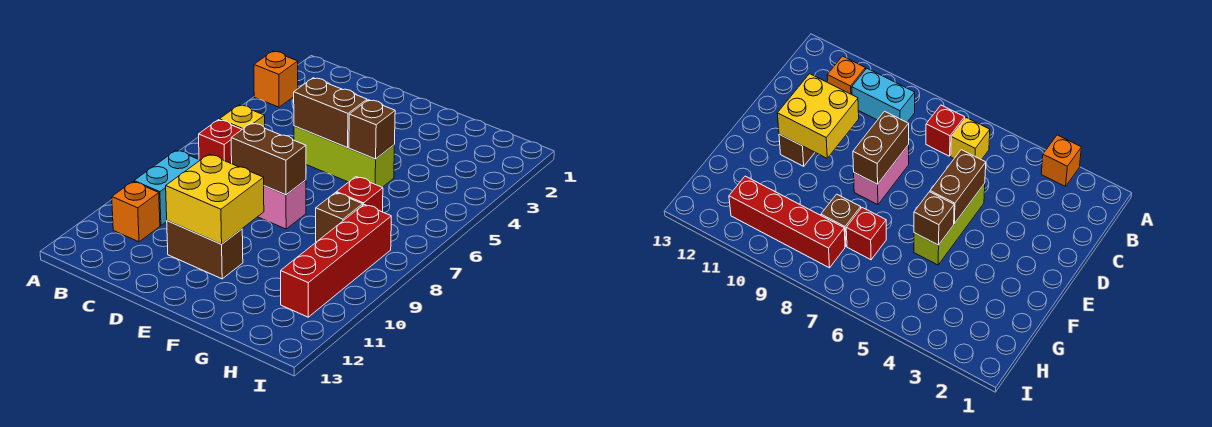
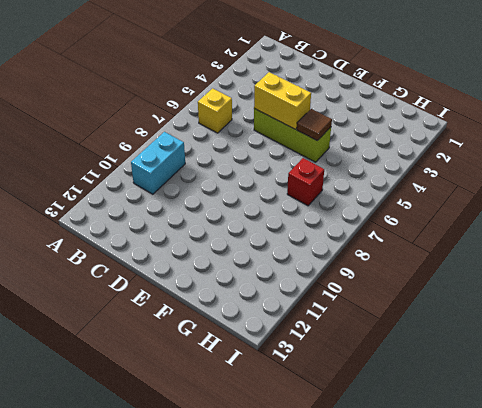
yellow brick D5:E5 level 2 -> brown brick D5:E5 level 2
brown tile F5 level 2 -> brown brick F5 level 2
none -> orange brick A3 level 1
none -> red brick B7 level 1
none -> orange brick B11 level 1

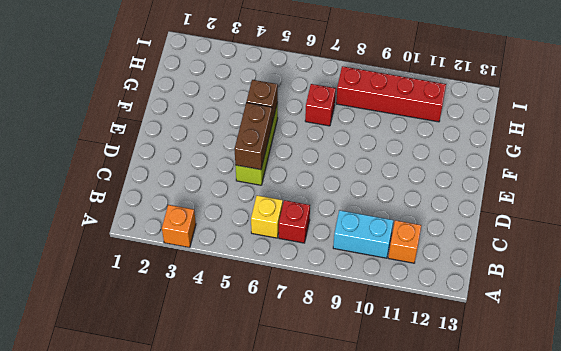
none -> pink brick D8:E8 level 1
none -> brown brick D11:E11 level 1
none -> brown brick G8 level 1

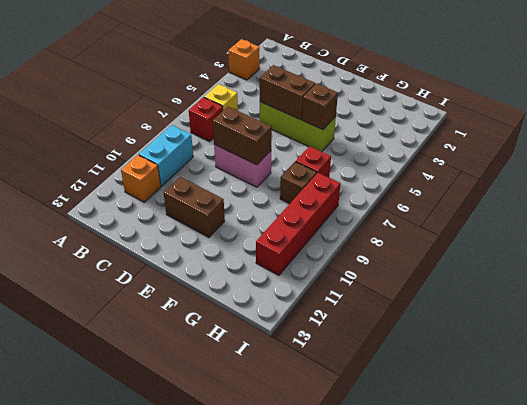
none -> yellow brick D10:E11 level 2

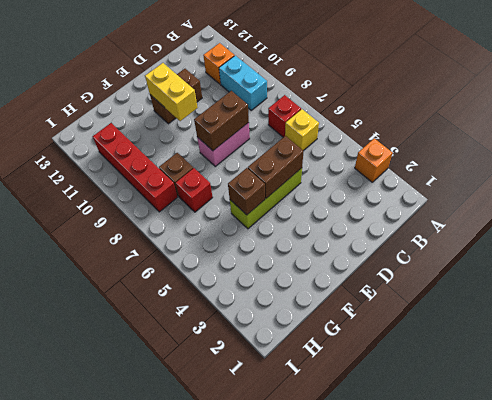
yellow brick E10:E11 level 2 -> yellow brick D10:E11 level 2

